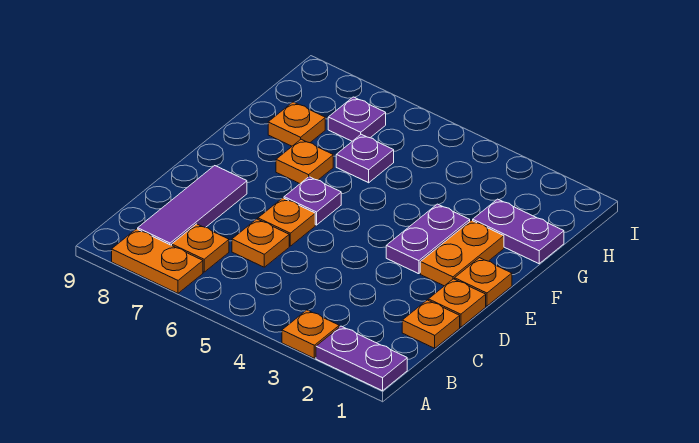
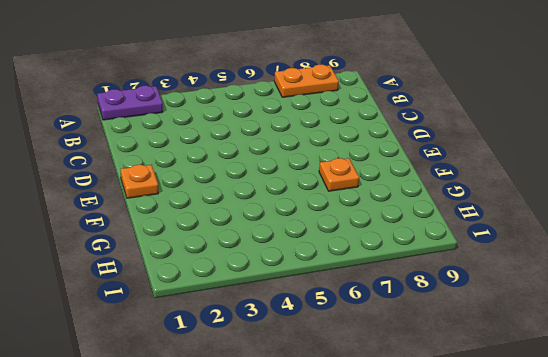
none -> orange plate A3 level 1
none -> orange plate B7 level 1
none -> purple tile B8:D8 level 1

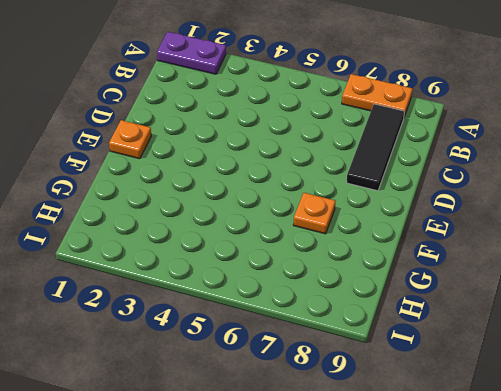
black tile B8:D8 level 1 -> purple tile B8:D8 level 1
none -> orange plate A3 level 1
none -> orange plate B7 level 1
none -> orange plate C1 level 1

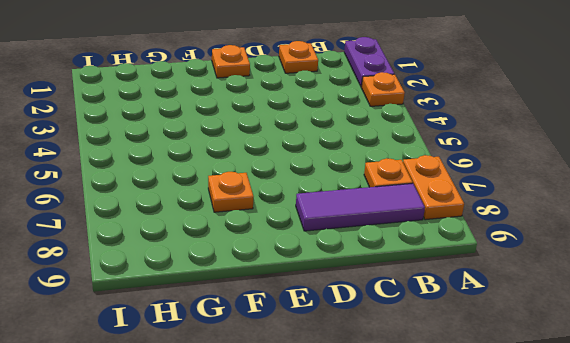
none -> orange plate C6 level 1
none -> orange plate D1 level 1
none -> orange plate D6 level 1

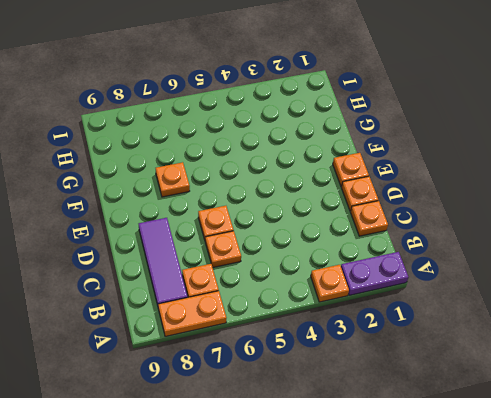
none -> orange plate E2:F2 level 1
none -> purple plate E3:F3 level 1
none -> purple plate E6 level 1

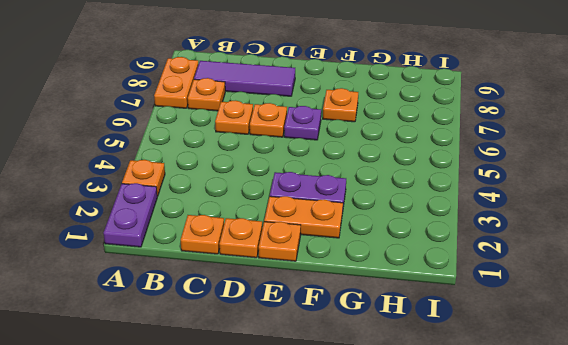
none -> purple plate G1:G2 level 1
none -> purple plate G6 level 1
none -> orange plate G8 level 1

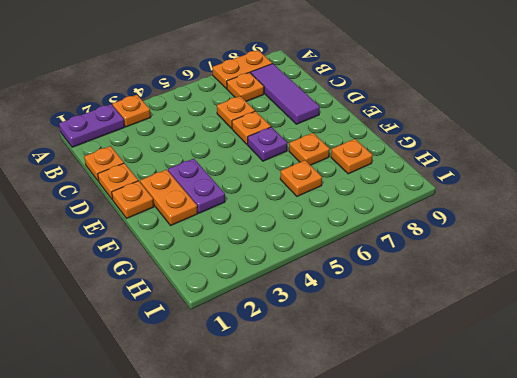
orange plate G6 level 1 -> purple plate G6 level 1
none -> purple plate G1:G2 level 1
none -> purple plate H7 level 1

